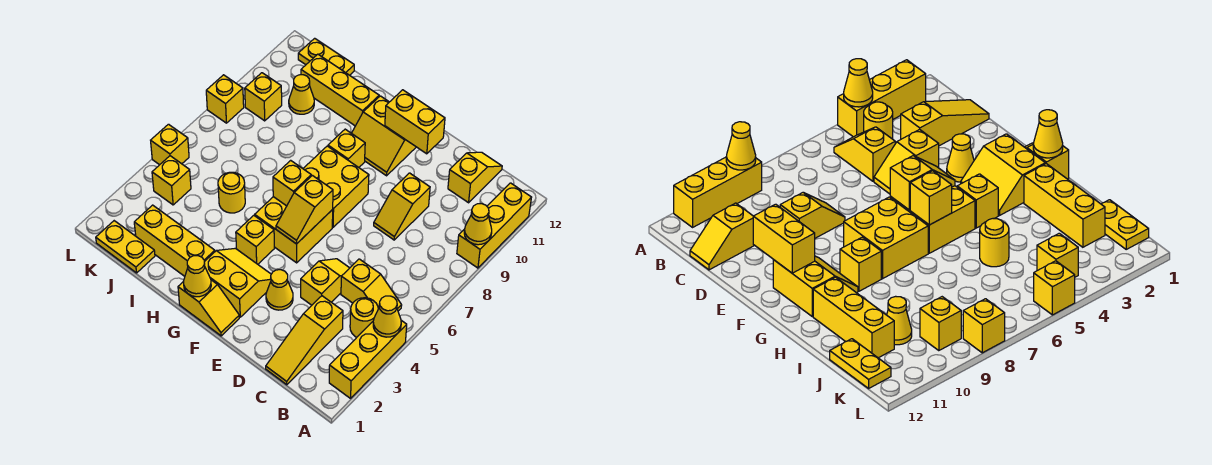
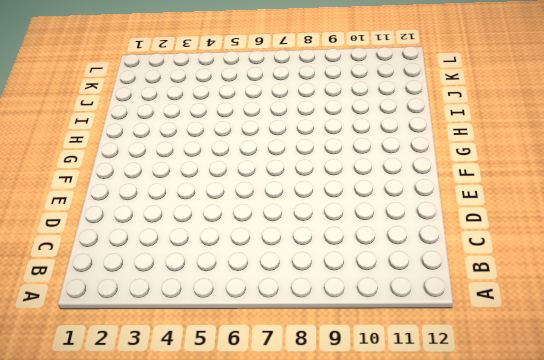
none -> yellow brick A2:A4 level 1
none -> yellow brick A9:A11 level 1
none -> yellow round brick B4 level 1
none -> yellow slope B5:C5 level 1 top C

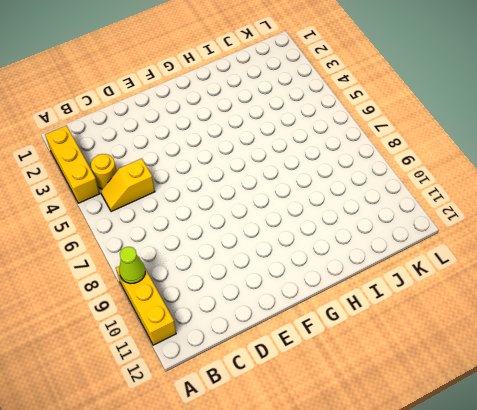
lime cone A9 level 2 -> yellow cone A9 level 2
none -> yellow slope C1:C3 level 1 top 3
none -> yellow slope C11:C12 level 1 top 11
none -> yellow slope D4:D5 level 1 top 4
none -> yellow slope D8:D9 level 1 top 9

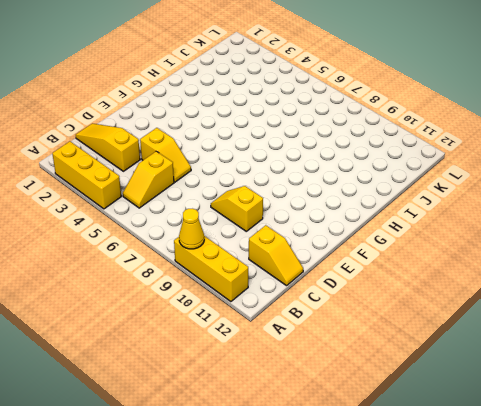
none -> yellow round brick B4 level 1
none -> yellow cone E3 level 1
none -> yellow slope F1:G1 level 1 top G
none -> yellow slope F2:G3 level 1 top 2

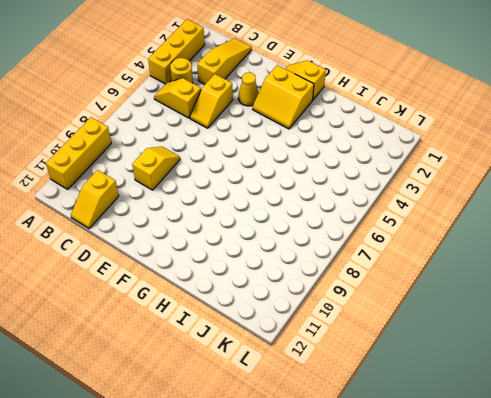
none -> yellow brick F5:G6 level 1
none -> yellow brick F7:G8 level 1
none -> yellow slope F10:G11 level 1 top 11
none -> yellow brick G4 level 1

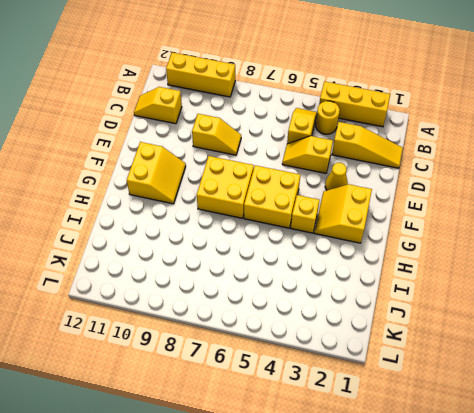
none -> yellow slope F1:G1 level 1 top G
none -> yellow brick G9 level 1
none -> yellow brick H2:J2 level 1
none -> yellow brick H11:J11 level 1

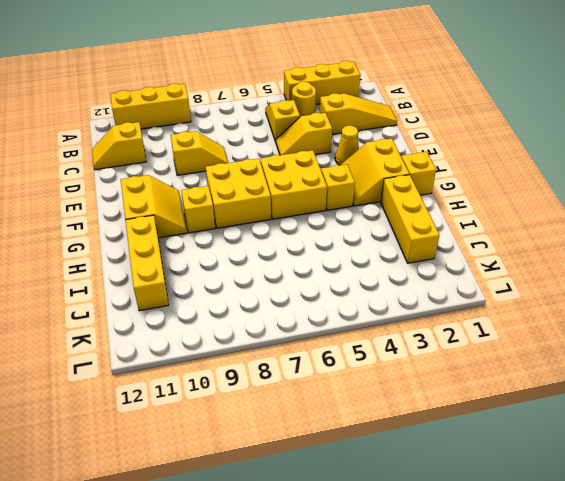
none -> yellow round brick I5 level 1
none -> yellow plate J1:K1 level 1
none -> yellow cone J10 level 1
none -> yellow plate J12:K12 level 1

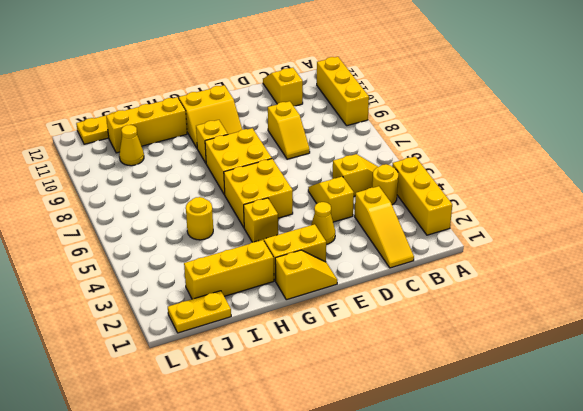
none -> yellow brick K4 level 1
none -> yellow brick K9 level 1
none -> yellow brick L5 level 1
none -> yellow brick L8 level 1

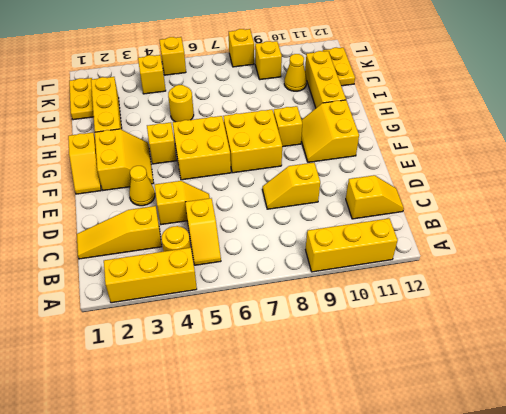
none -> yellow cone A4 level 2
none -> yellow cone A9 level 2
none -> yellow brick E11:F11 level 2
none -> yellow slope F5:F6 level 2 top 6

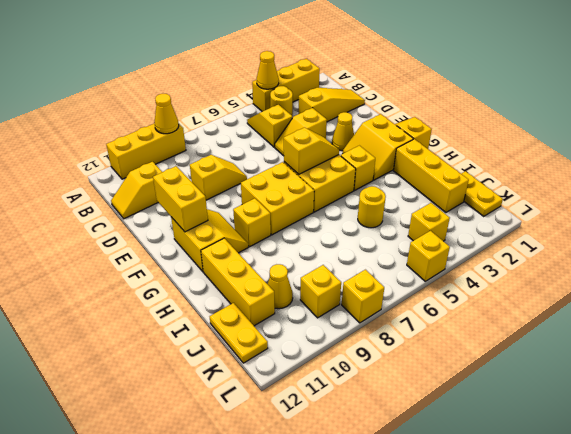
none -> yellow cone G1 level 2
none -> yellow brick G6 level 2

